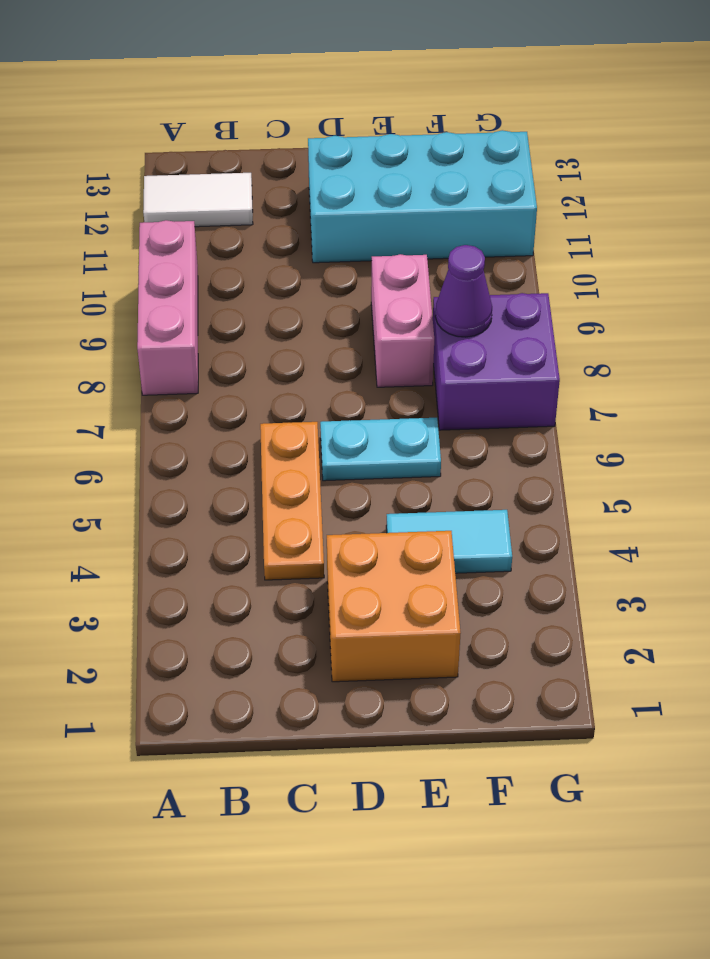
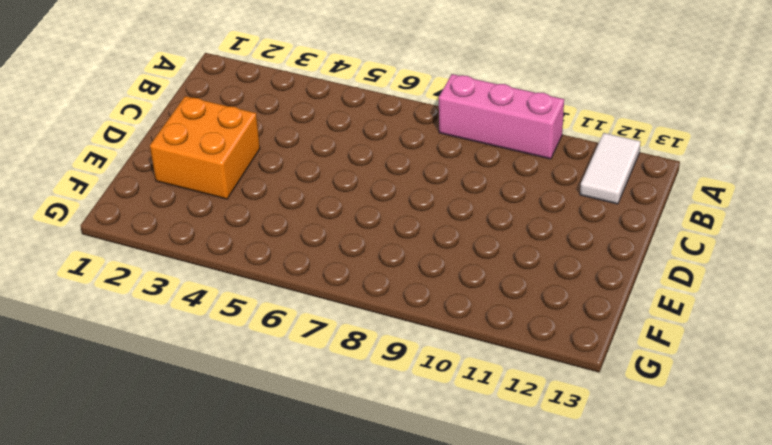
none -> orange plate C4:C6 level 1
none -> cyan plate D6:E6 level 1

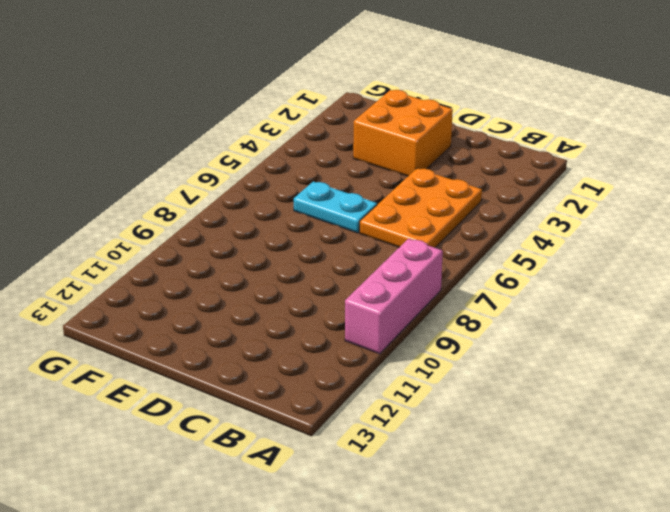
orange plate B4:C6 level 1 -> orange plate C4:C6 level 1
none -> white tile A12:B12 level 1
none -> cyan brick D11:G12 level 1

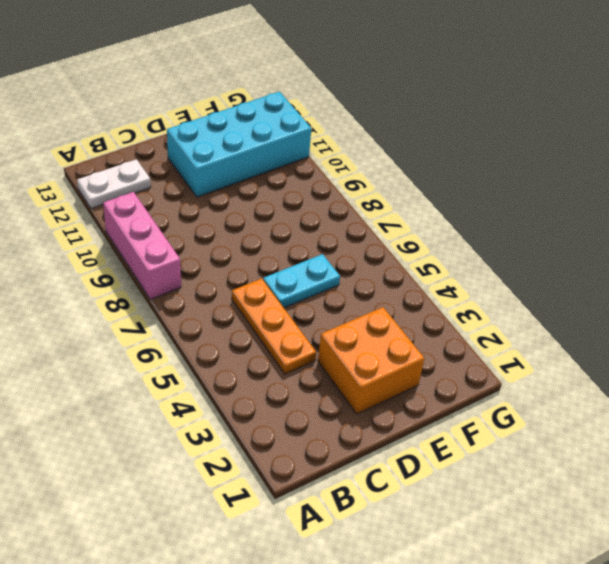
white plate A12:B12 level 1 -> white tile A12:B12 level 1
none -> cyan tile E4:F4 level 1
none -> pink brick E8:E9 level 1

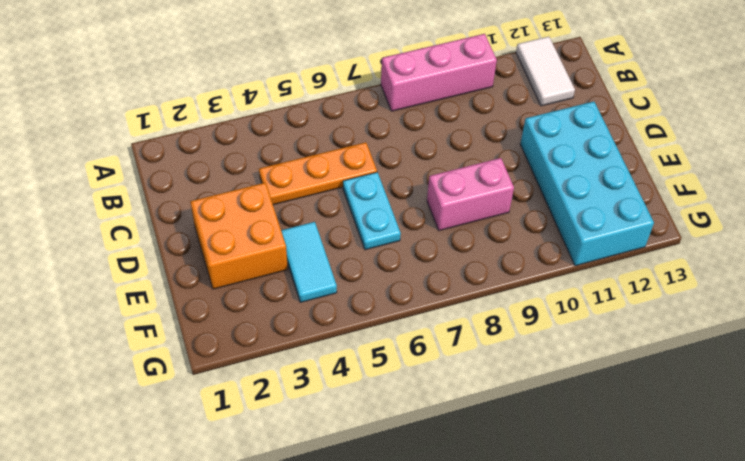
none -> purple brick F7:G8 level 1
none -> purple cone F8 level 2

